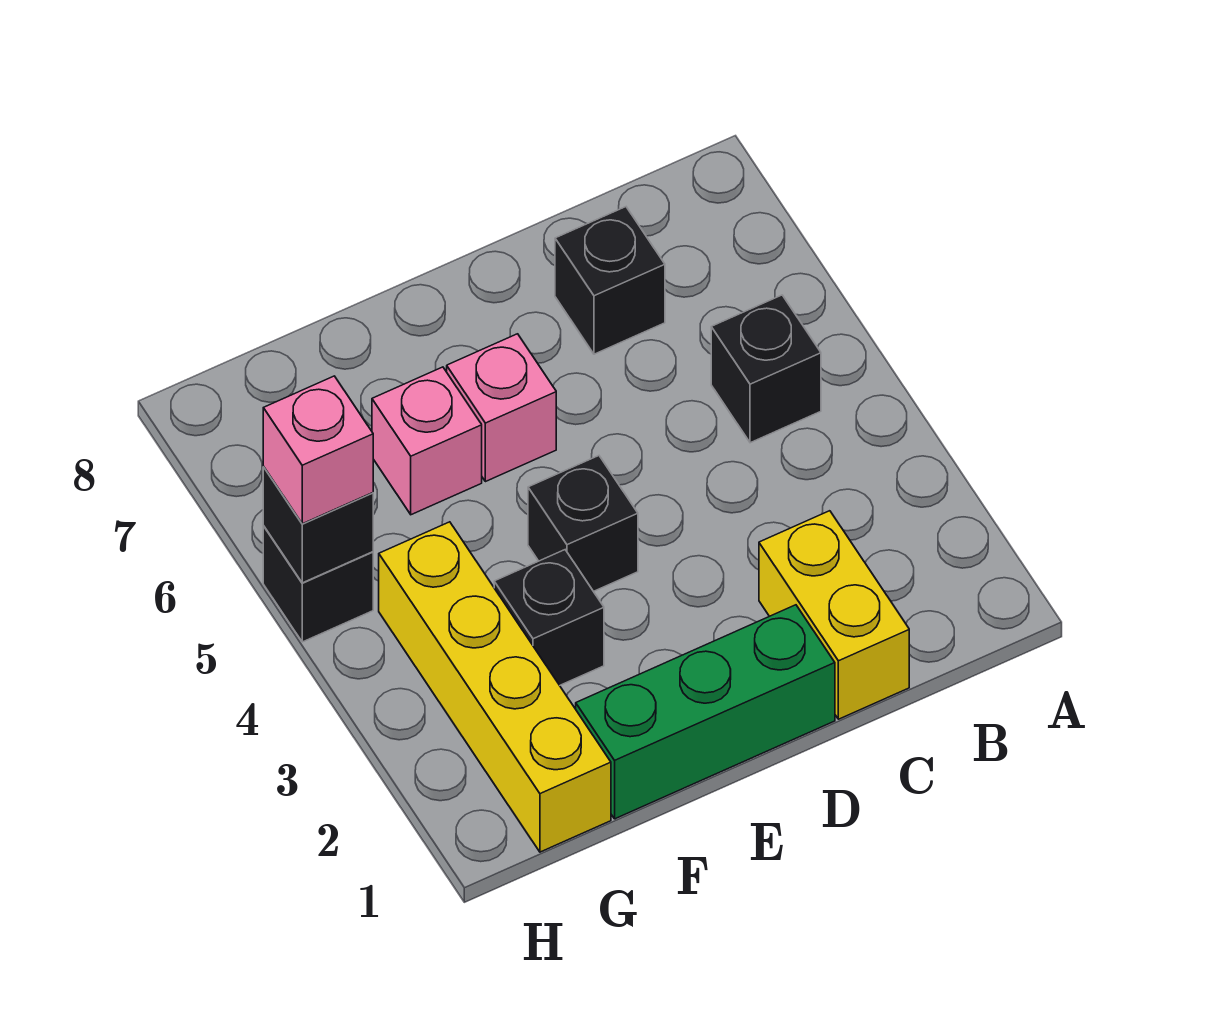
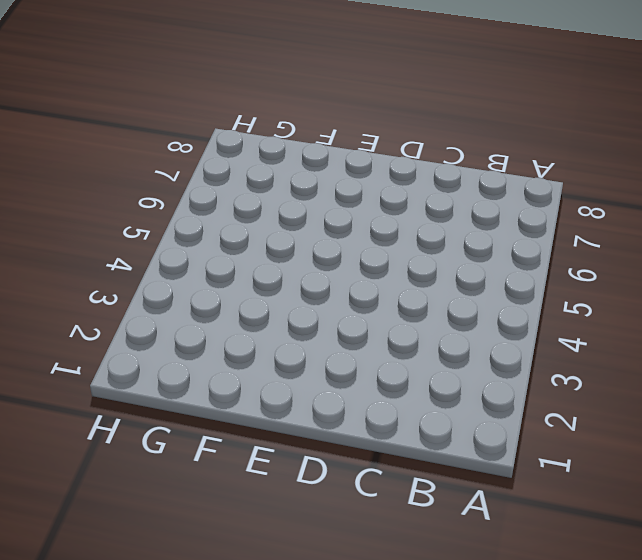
none -> black brick B5 level 1
none -> yellow brick C1:C2 level 1
none -> black brick C7 level 1

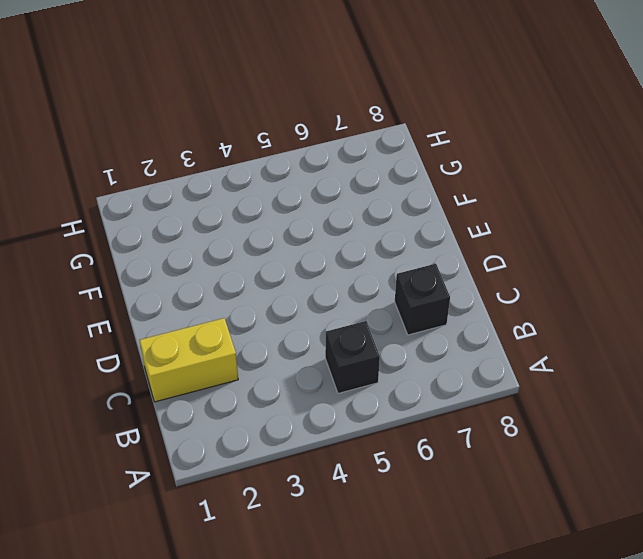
none -> green brick D1:F1 level 1
none -> black brick E4 level 1
none -> pink brick E6 level 1

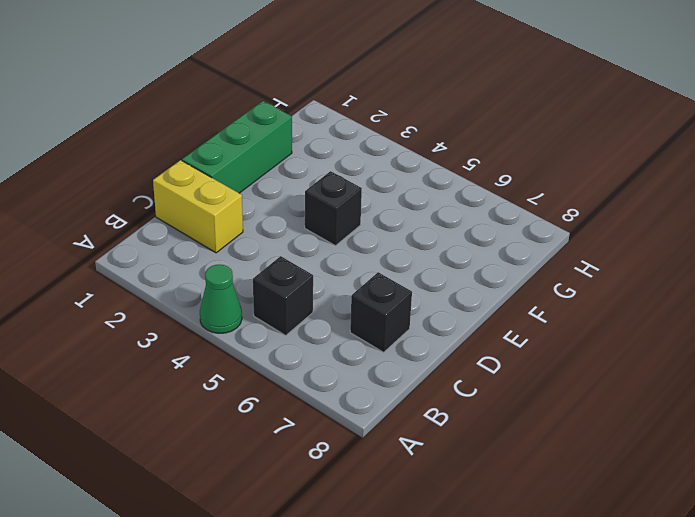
green cone A4 level 1 -> none
none -> pink brick E6 level 1
none -> black brick F3 level 1
none -> pink brick F6 level 1

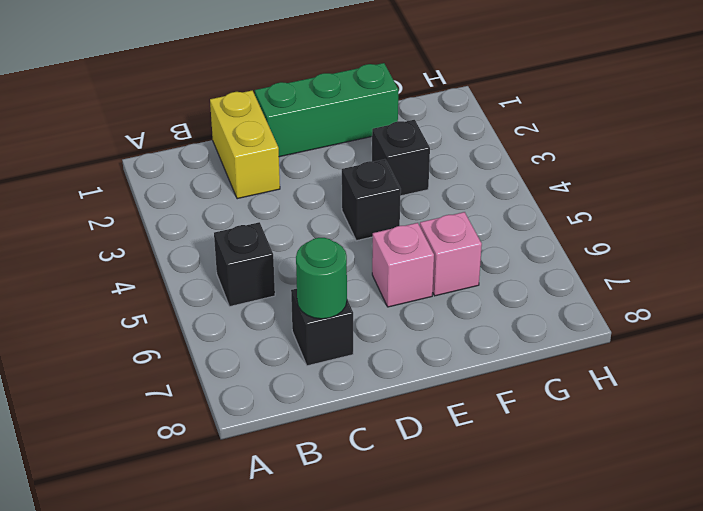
green round brick C7 level 2 -> none
none -> yellow brick G1:G4 level 1
none -> black brick H5 level 1
none -> black brick H5 level 2

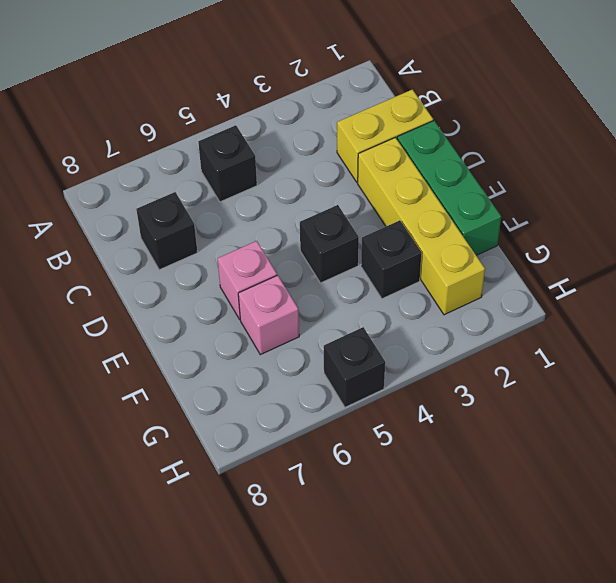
yellow brick D2:G2 level 1 -> yellow brick G1:G4 level 1
none -> black brick H5 level 2
none -> pink brick H5 level 3

